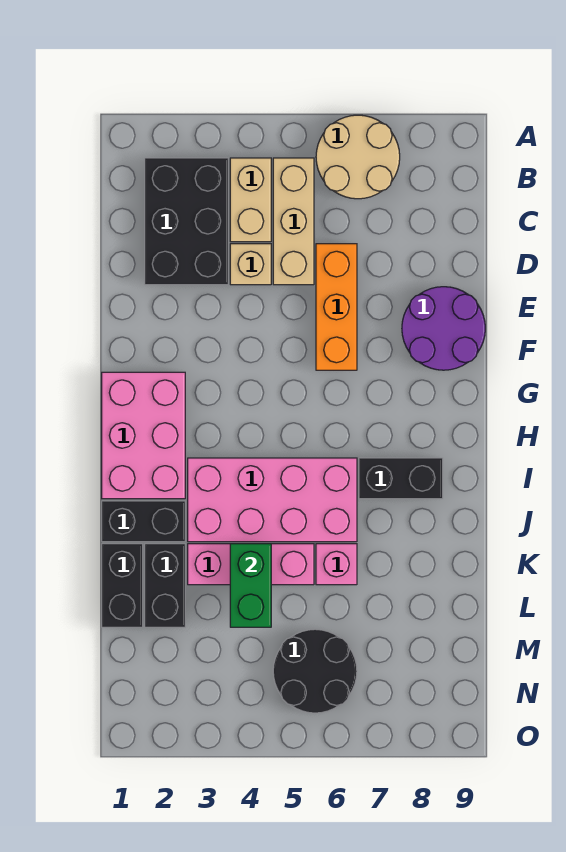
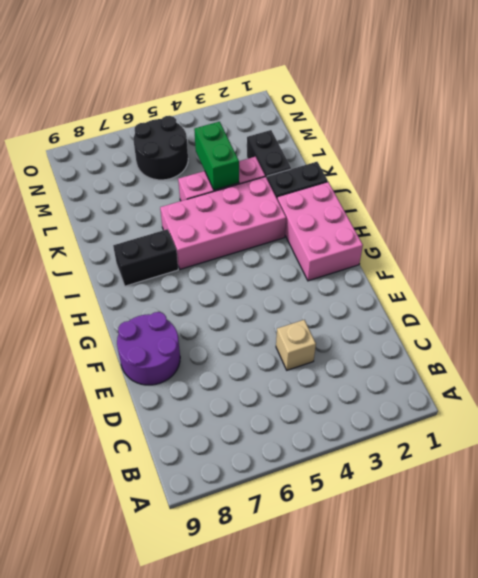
none -> tan round brick A6:B7 level 1
none -> black brick B2:D3 level 1
none -> tan brick B4:C4 level 1

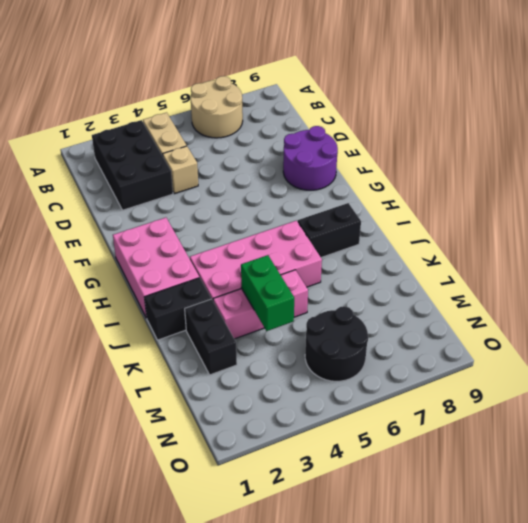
none -> tan brick B5:D5 level 1
none -> orange brick D6:F6 level 1
none -> black brick K1:L1 level 1

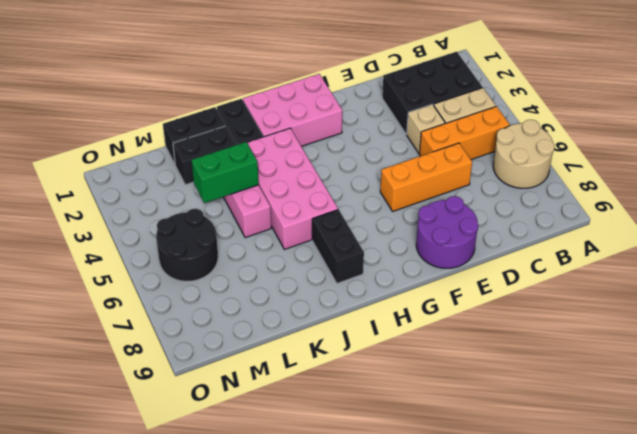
orange brick B5:D5 level 1 -> tan brick B5:D5 level 1
none -> pink brick K6 level 1

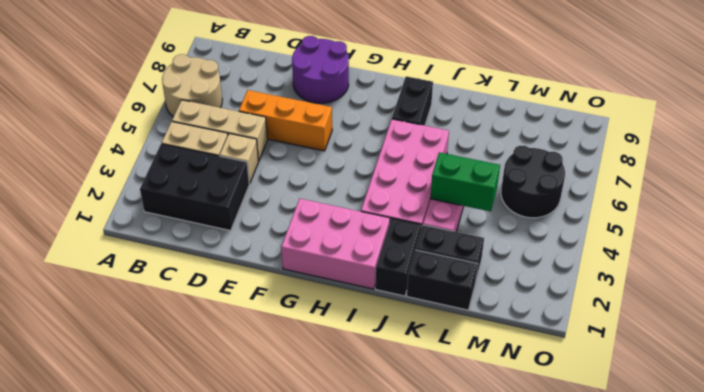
none -> pink brick K6 level 1

